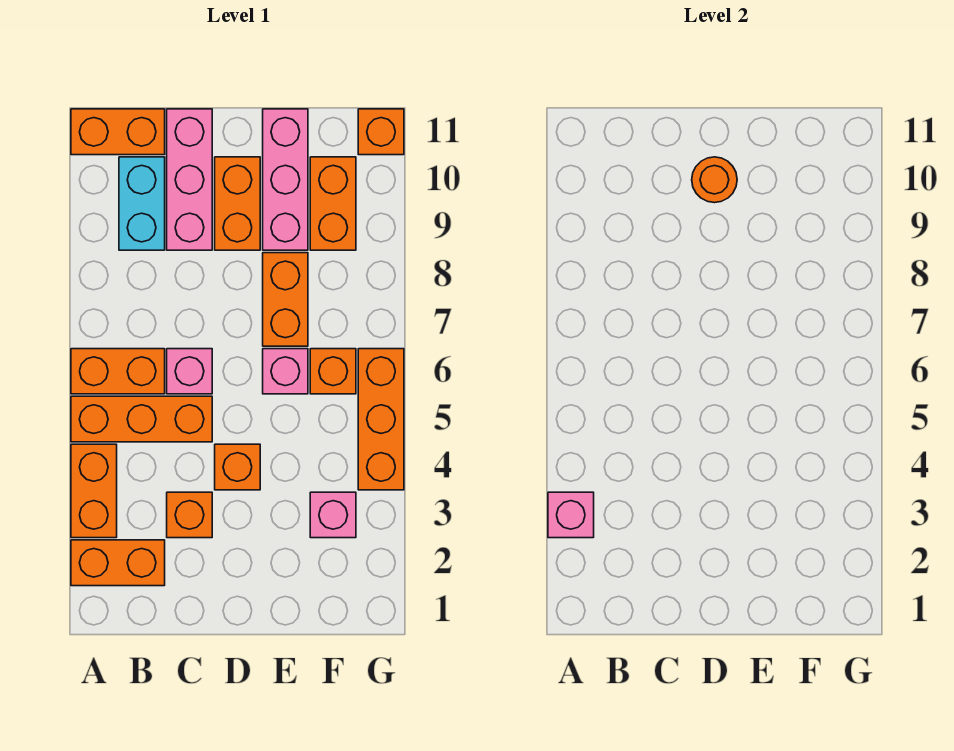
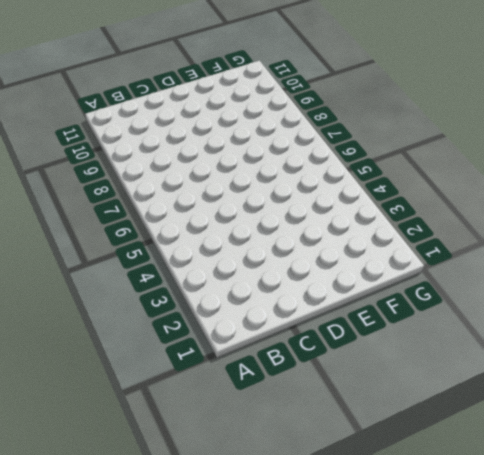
none -> orange brick A2:B2 level 1
none -> orange brick A3:A4 level 1
none -> orange brick A5:C5 level 1

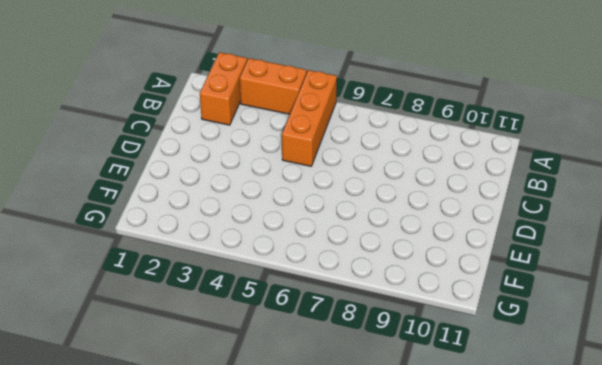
none -> orange brick A6:B6 level 1
none -> orange brick A11:B11 level 1
none -> cyan brick B9:B10 level 1

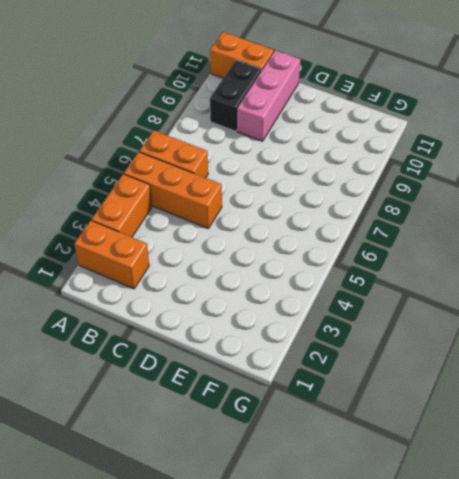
black brick B9:B10 level 1 -> cyan brick B9:B10 level 1
none -> orange brick C3 level 1
none -> pink brick C6 level 1
none -> orange brick D4 level 1

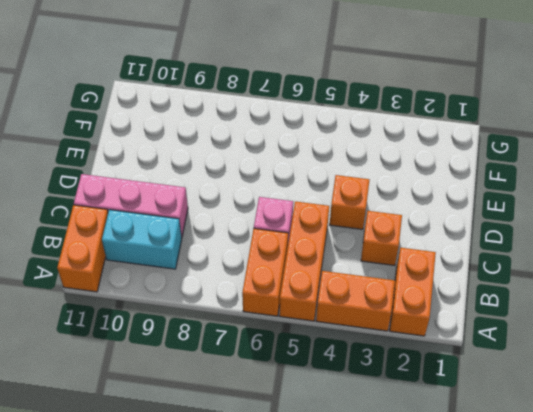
none -> orange brick D9:D10 level 1
none -> pink brick E6 level 1
none -> orange brick E7:E8 level 1

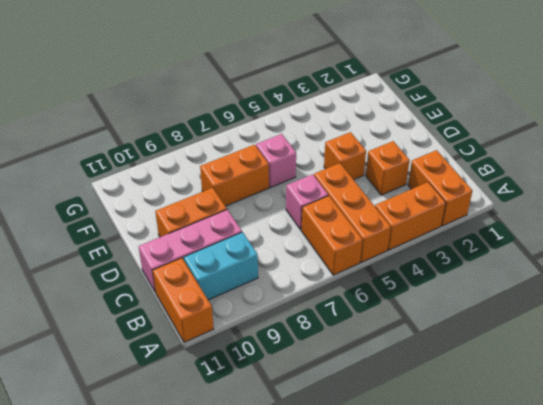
none -> pink brick E9:E11 level 1
none -> pink brick F3 level 1
none -> orange brick F6 level 1

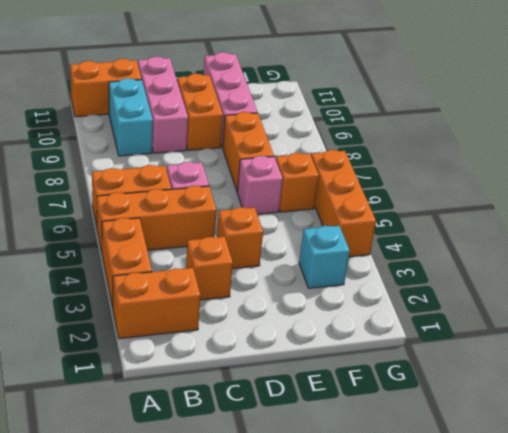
cyan brick F3 level 1 -> pink brick F3 level 1
none -> orange brick F9:F10 level 1
none -> orange brick G11 level 1
none -> pink brick A3 level 2

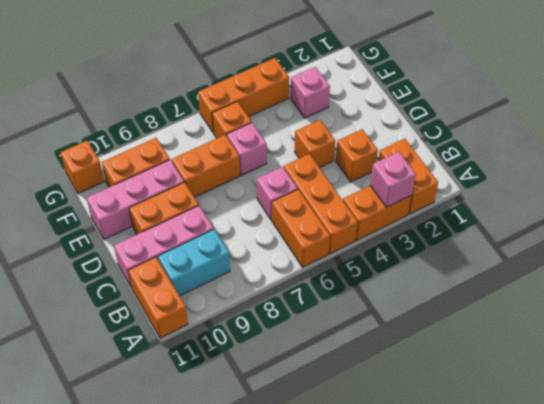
none -> orange round brick D10 level 2

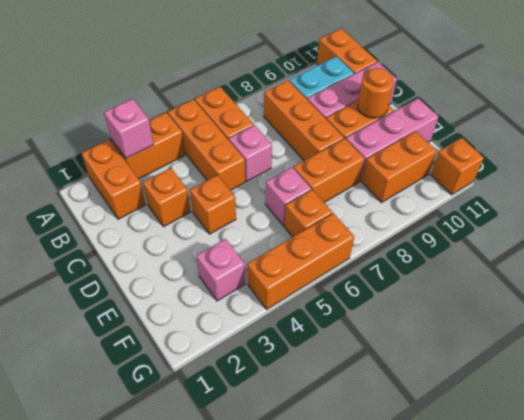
orange brick B8:D8 level 1 -> none

